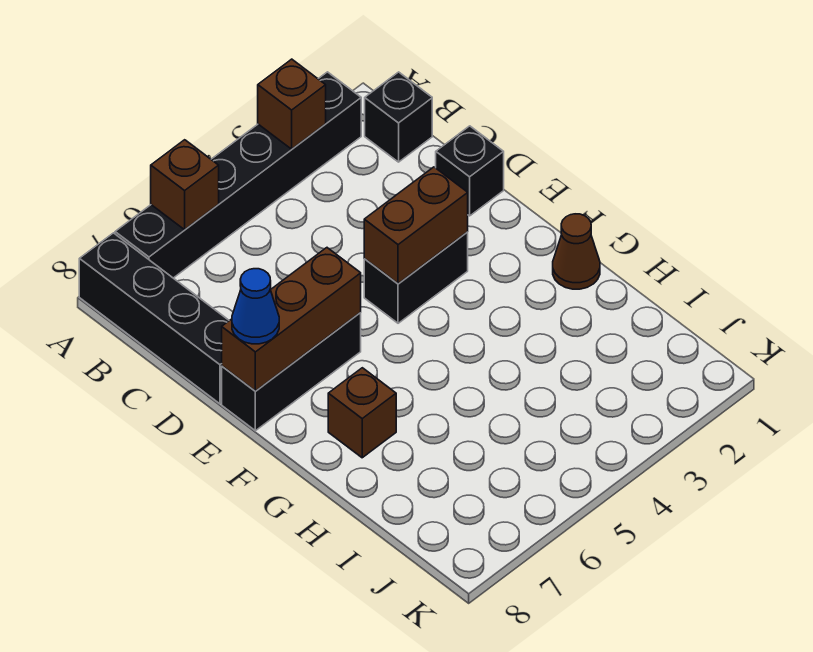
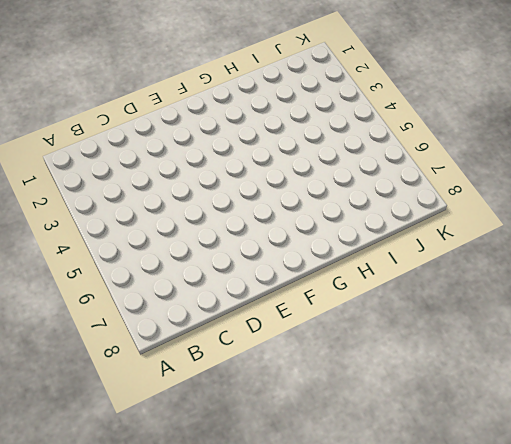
none -> black brick A2:A7 level 1
none -> black brick A8:D8 level 1
none -> black brick B1 level 1

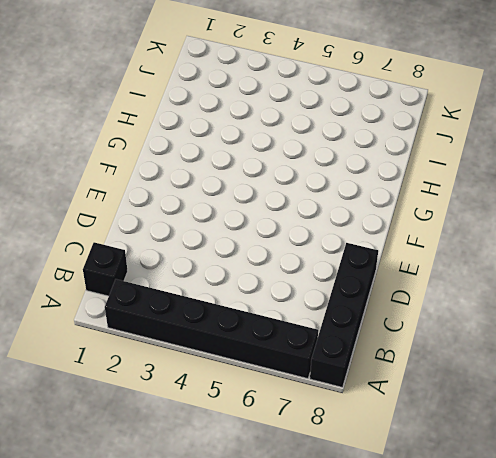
none -> black brick D1 level 1
none -> black brick E3:E4 level 1
none -> black brick E6:E8 level 1

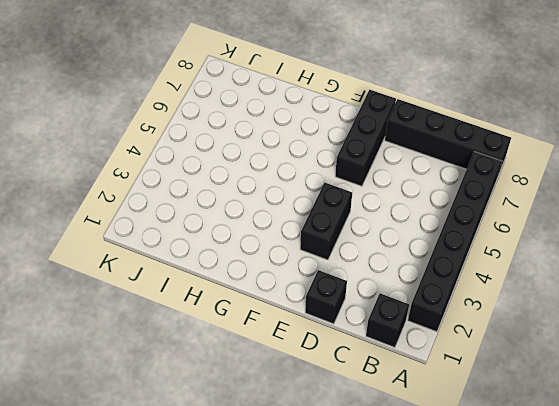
none -> brown cone G1 level 1
none -> brown brick G7 level 1
none -> brown brick A3 level 2

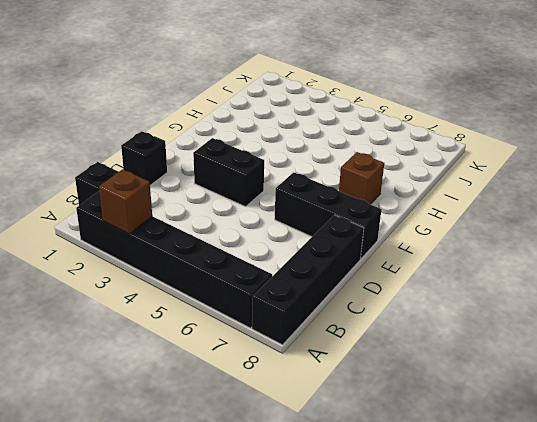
none -> brown cone G1 level 1
none -> brown brick A6 level 2
none -> brown brick E3:E4 level 2

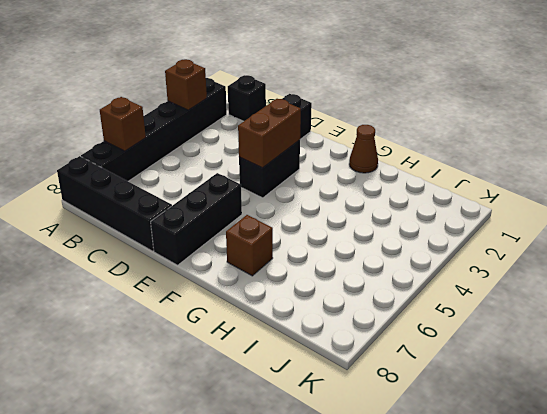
none -> brown brick E6:E8 level 2
none -> blue cone E8 level 3

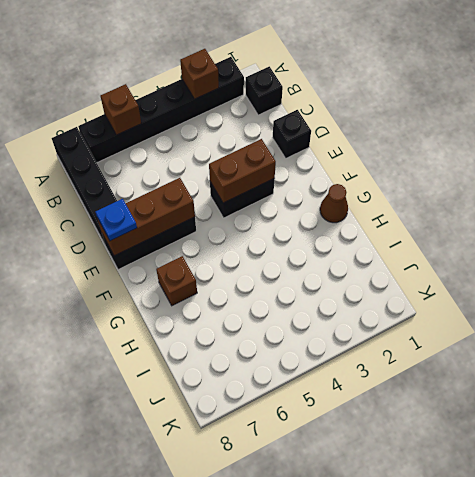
blue plate E8 level 3 -> blue cone E8 level 3

